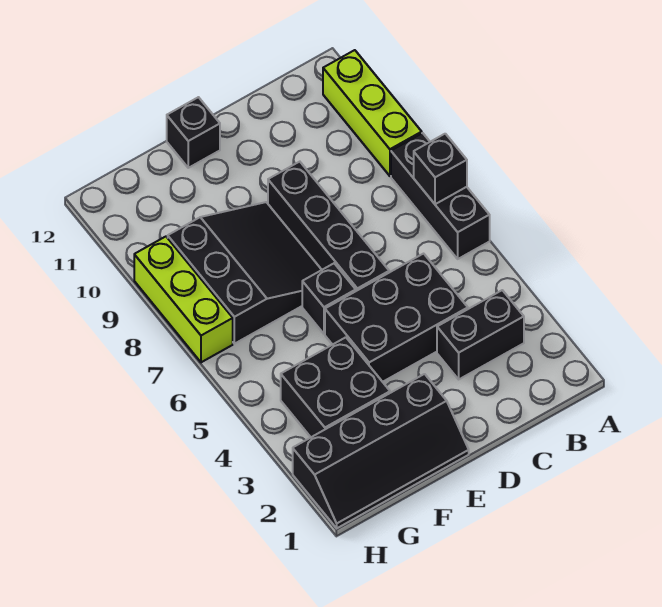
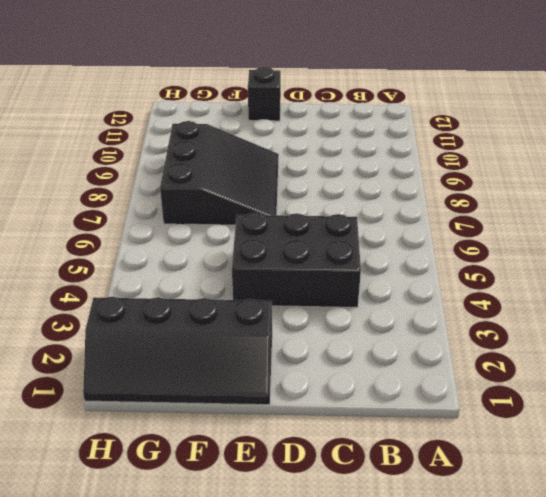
none -> black brick A6:A8 level 1
none -> lime brick A9:A11 level 1
none -> black brick B3:C3 level 1

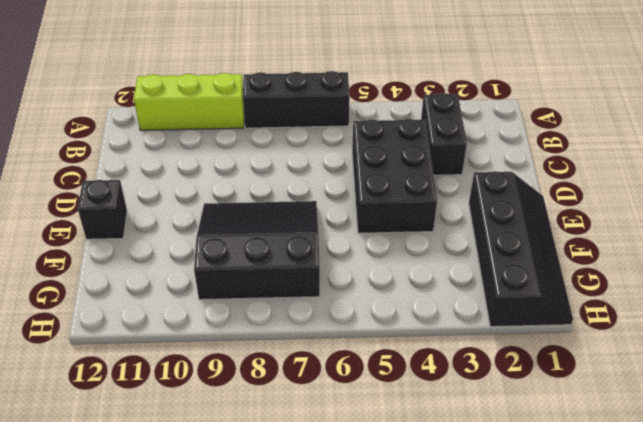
none -> black brick D6:D9 level 1
none -> black brick E6 level 1
none -> black brick F3:G4 level 1

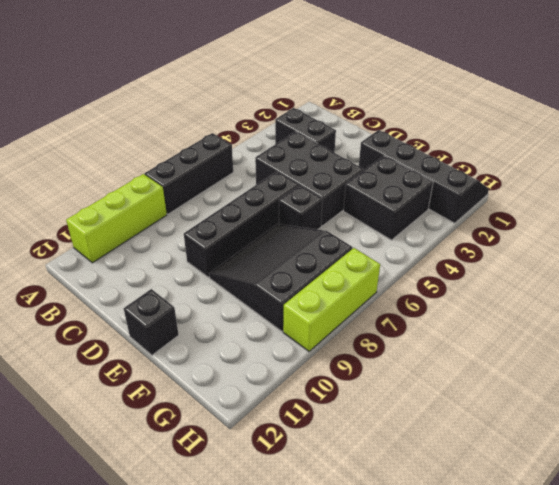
none -> black brick A7 level 2

